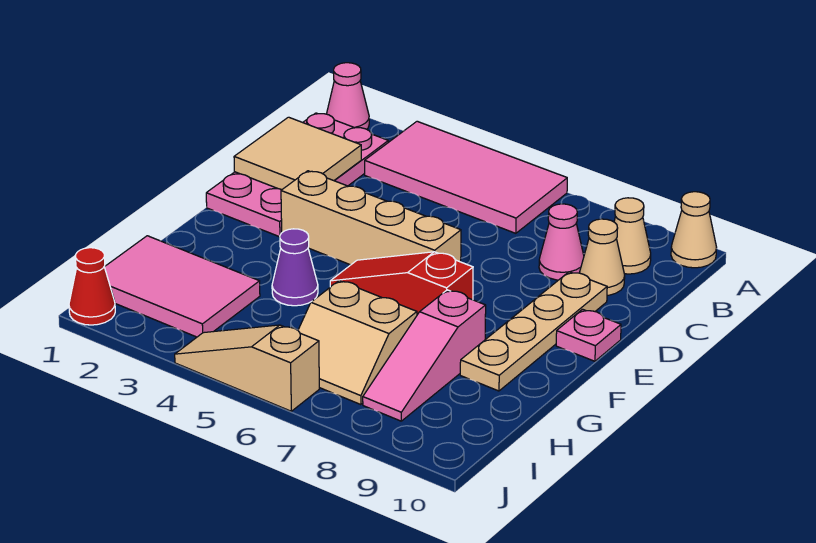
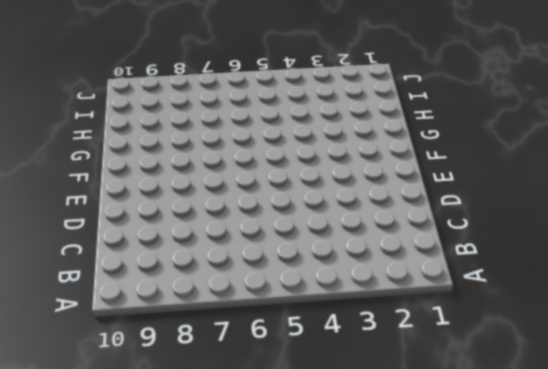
none -> pink cone A1 level 1
none -> pink tile A3:B6 level 1
none -> tan cone A10 level 1

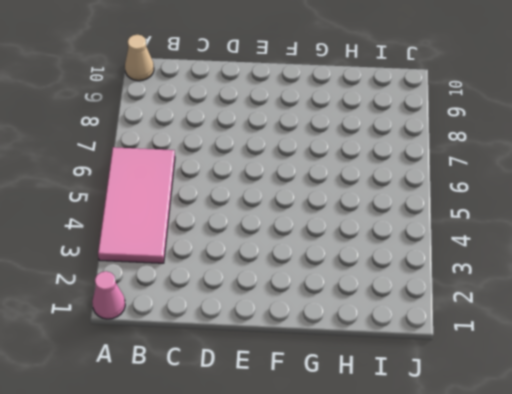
none -> pink plate B1:E2 level 1
none -> tan cone B9 level 1
none -> pink cone C8 level 1

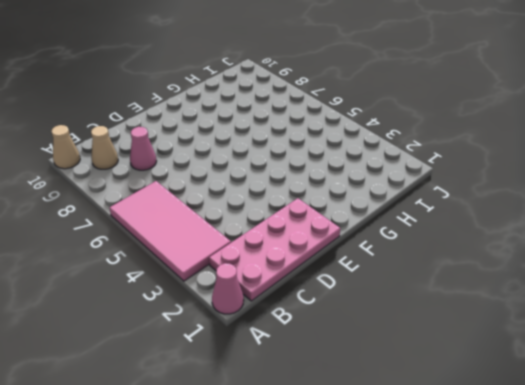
none -> tan cone C9 level 1
none -> tan plate D9:G9 level 1
none -> tan brick E3:E6 level 1

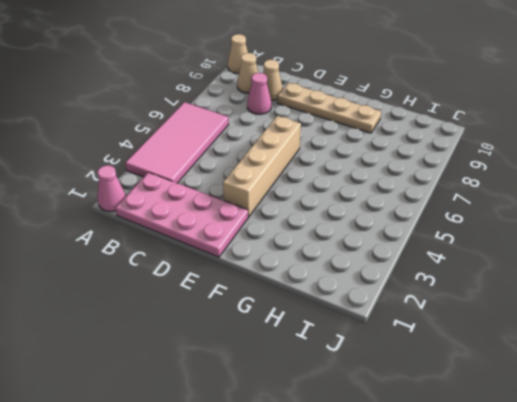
none -> pink plate E10 level 1
none -> red slope F5:F7 level 1 top 7
none -> purple cone G4 level 1

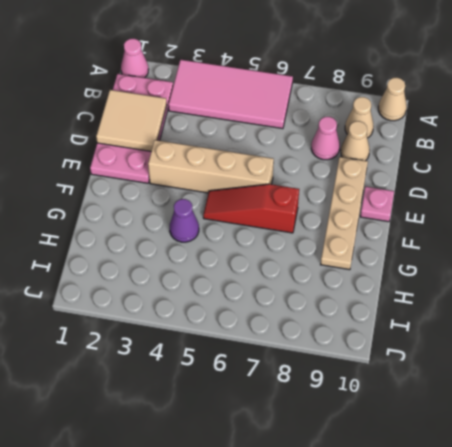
none -> pink slope G8:I8 level 1 top G
none -> pink tile H1:I3 level 1
none -> tan slope H6:I7 level 1 top H

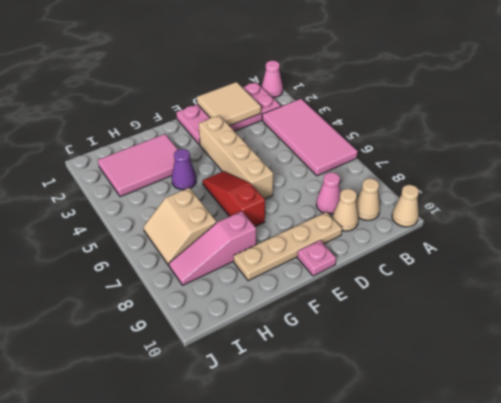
pink tile G2:I3 level 1 -> pink tile H1:I3 level 1
none -> red cone J1 level 1
none -> tan slope J4:J6 level 1 top 6

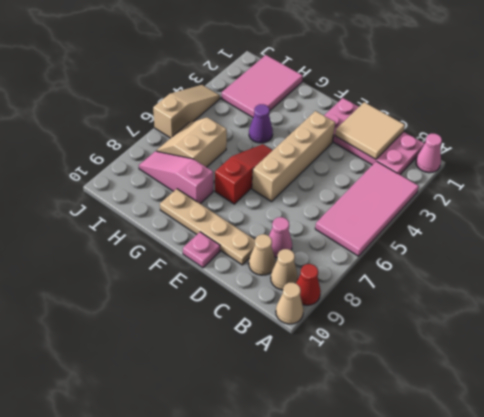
red cone A9 level 1 -> red cone J1 level 1

